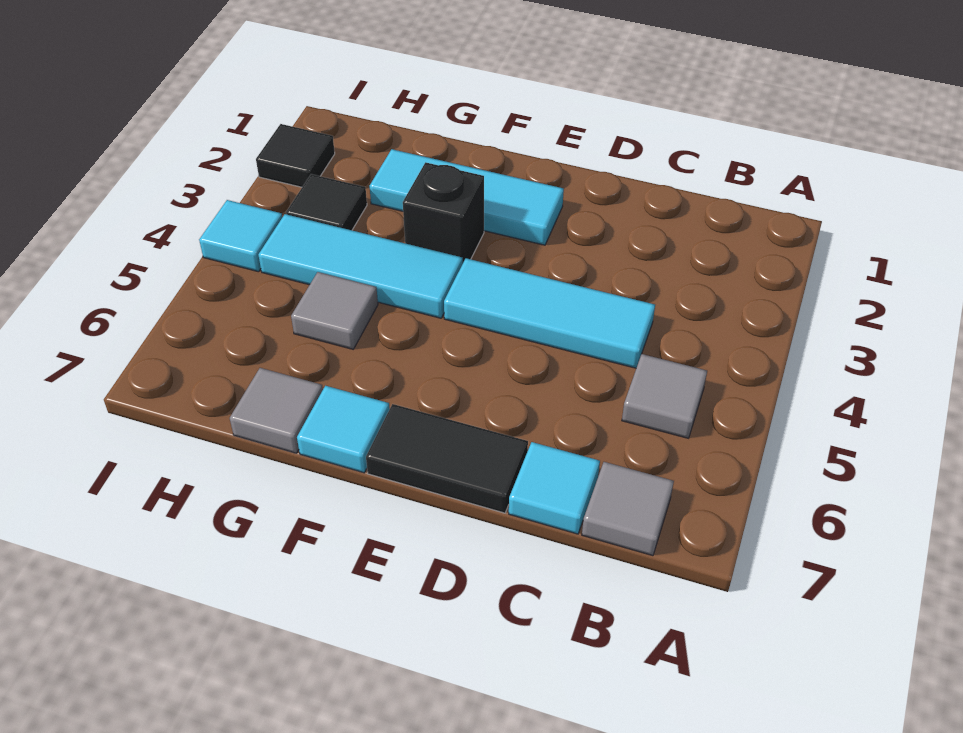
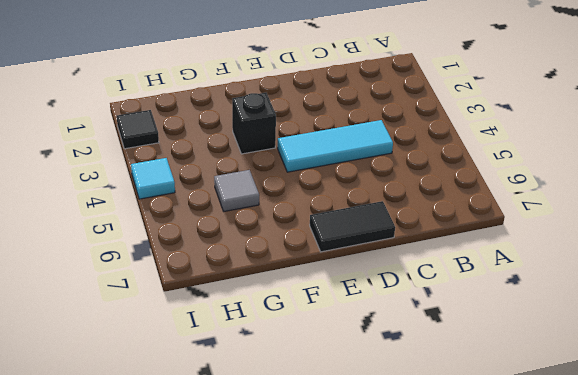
none -> grey tile B5 level 1
none -> grey tile B7 level 1
none -> cyan tile C7 level 1

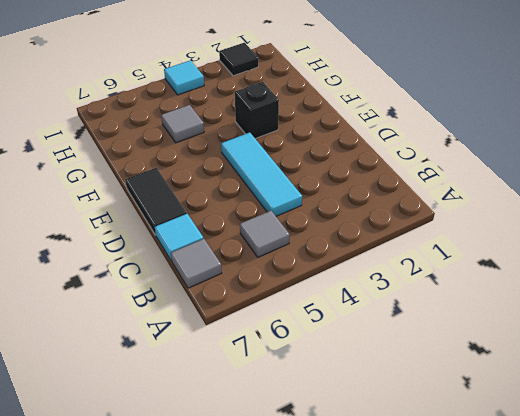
none -> cyan tile E2:G2 level 1
none -> cyan tile F4:H4 level 1
none -> cyan tile F7 level 1

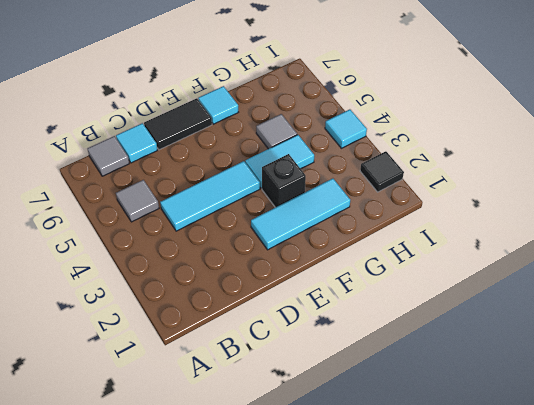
cyan tile F4:G4 level 1 -> cyan tile F4:H4 level 1
none -> grey tile G7 level 1
none -> black tile H3 level 1

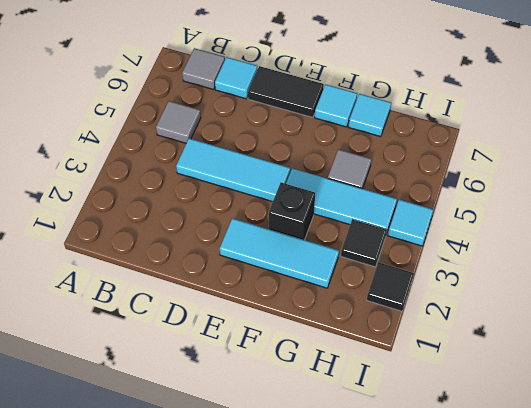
cyan tile G7 level 1 -> grey tile G7 level 1

